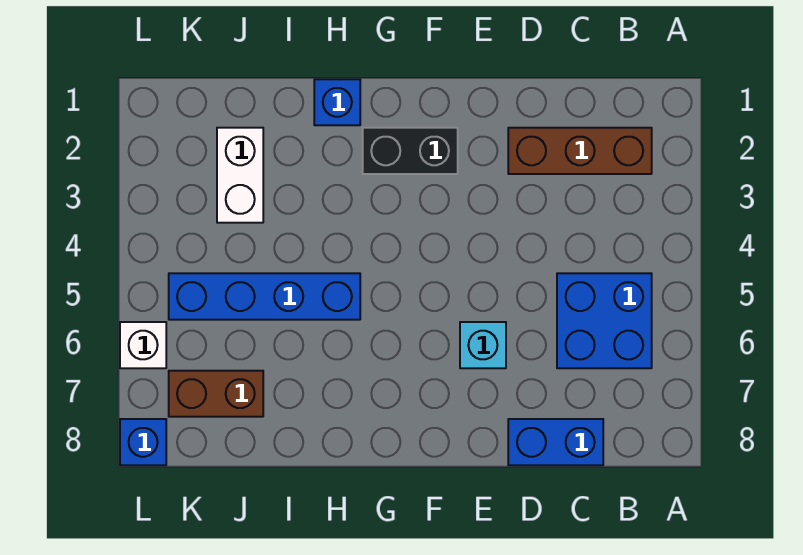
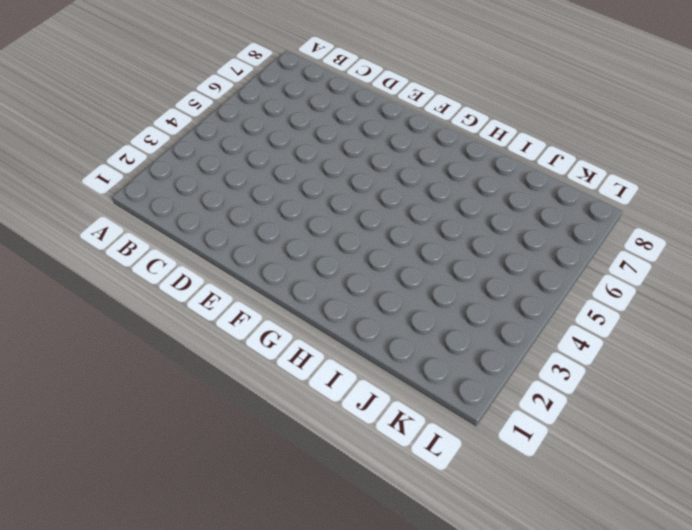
none -> brown brick B2:D2 level 1
none -> blue brick B5:C6 level 1

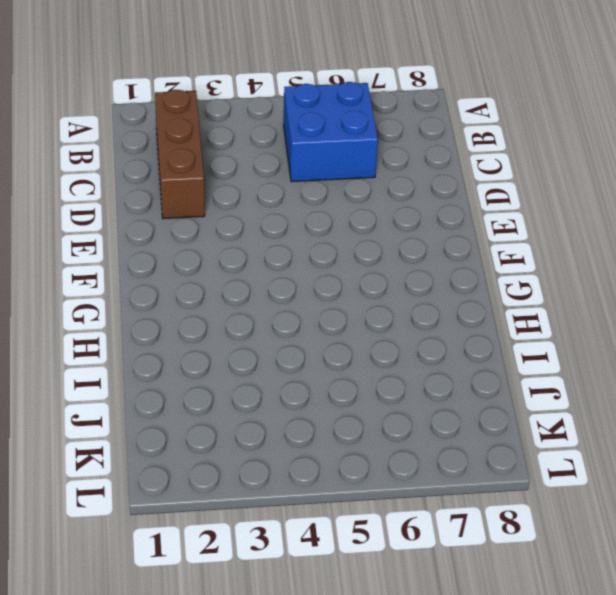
none -> blue brick C8:D8 level 1
none -> cyan brick E6 level 1

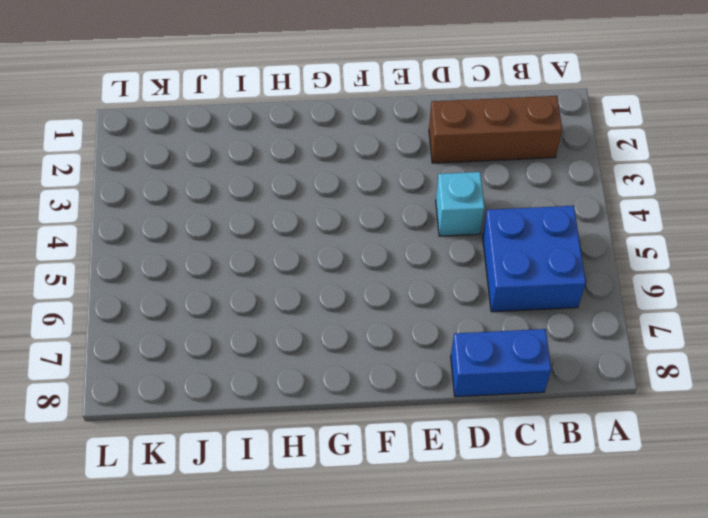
cyan brick D4 level 1 -> cyan brick E6 level 1
none -> black brick F2:G2 level 1
none -> blue brick H1 level 1

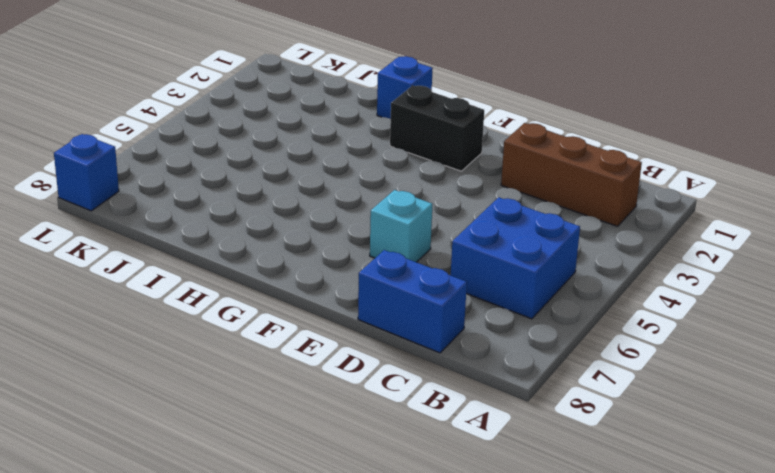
none -> blue brick H5:K5 level 1
none -> white brick J2:J3 level 1

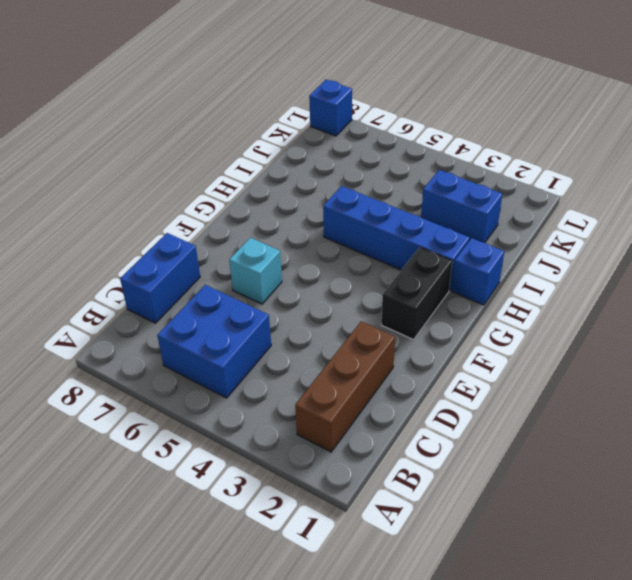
blue brick H2:H5 level 1 -> blue brick H5:K5 level 1
blue brick J2:J3 level 1 -> white brick J2:J3 level 1
none -> brown brick J7:K7 level 1
none -> white brick L6 level 1

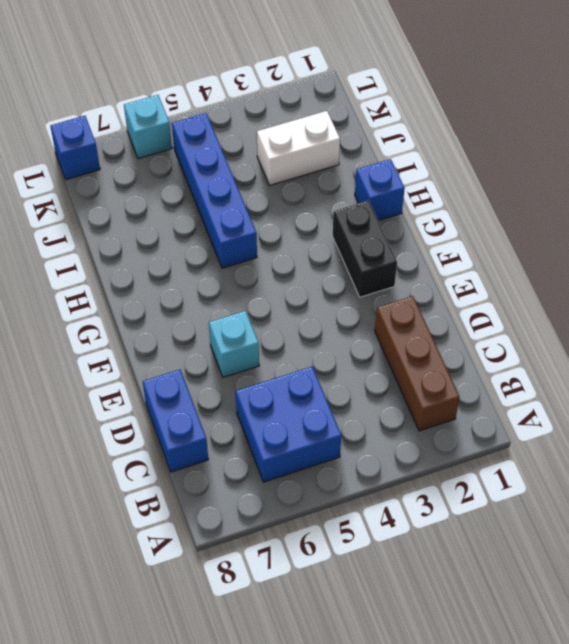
cyan brick L6 level 1 -> white brick L6 level 1
none -> brown brick J7:K7 level 1

